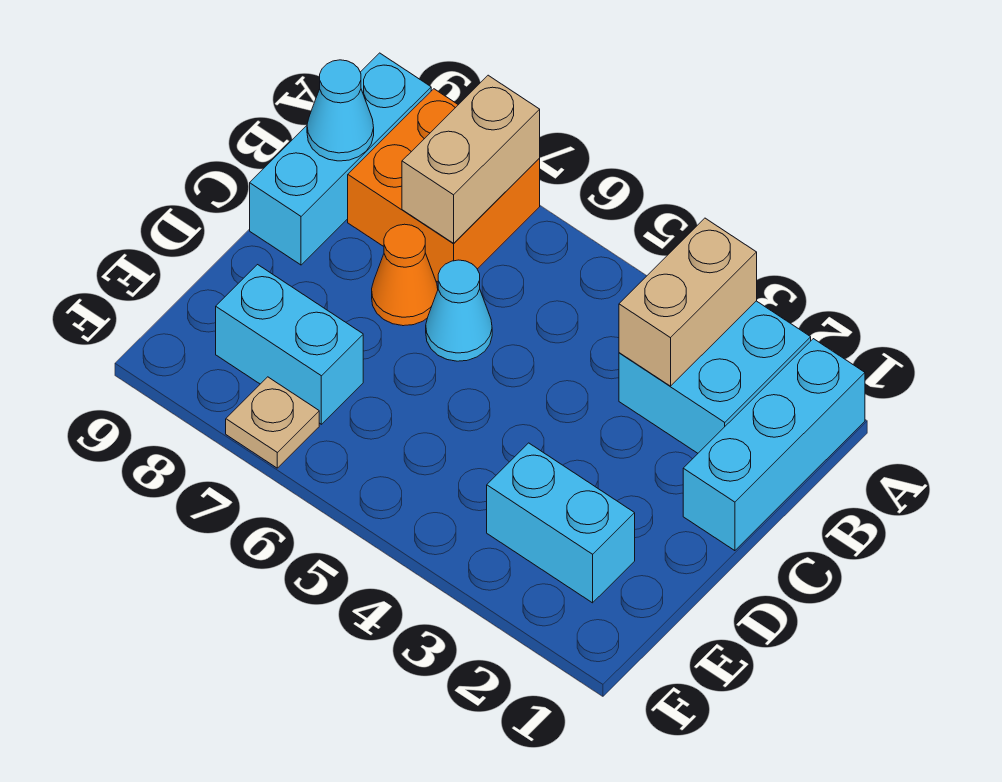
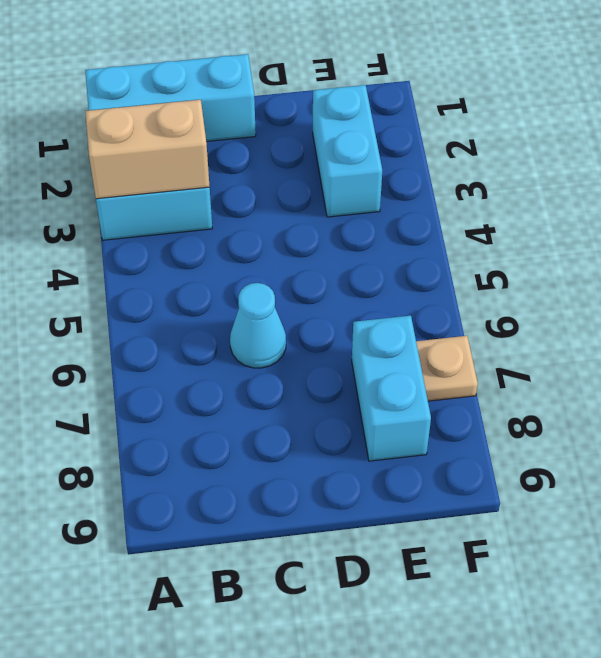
none -> orange brick A7:B8 level 1
none -> cyan brick A9:C9 level 1
none -> orange cone C7 level 1

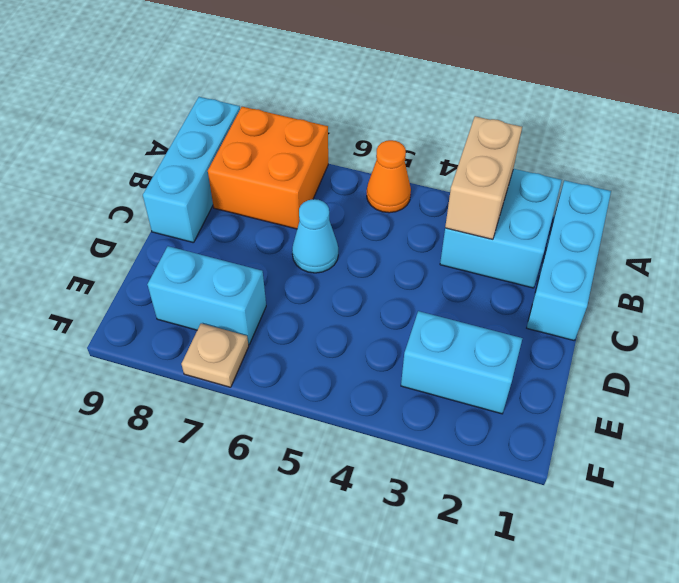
orange cone A5 level 1 -> orange cone C7 level 1
none -> tan brick A7:B7 level 2
none -> cyan cone B9 level 2

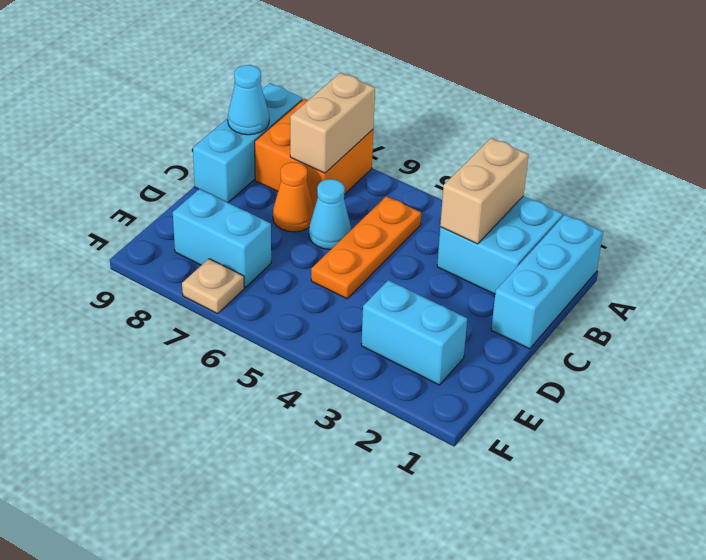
orange plate B5:D5 level 1 -> none

